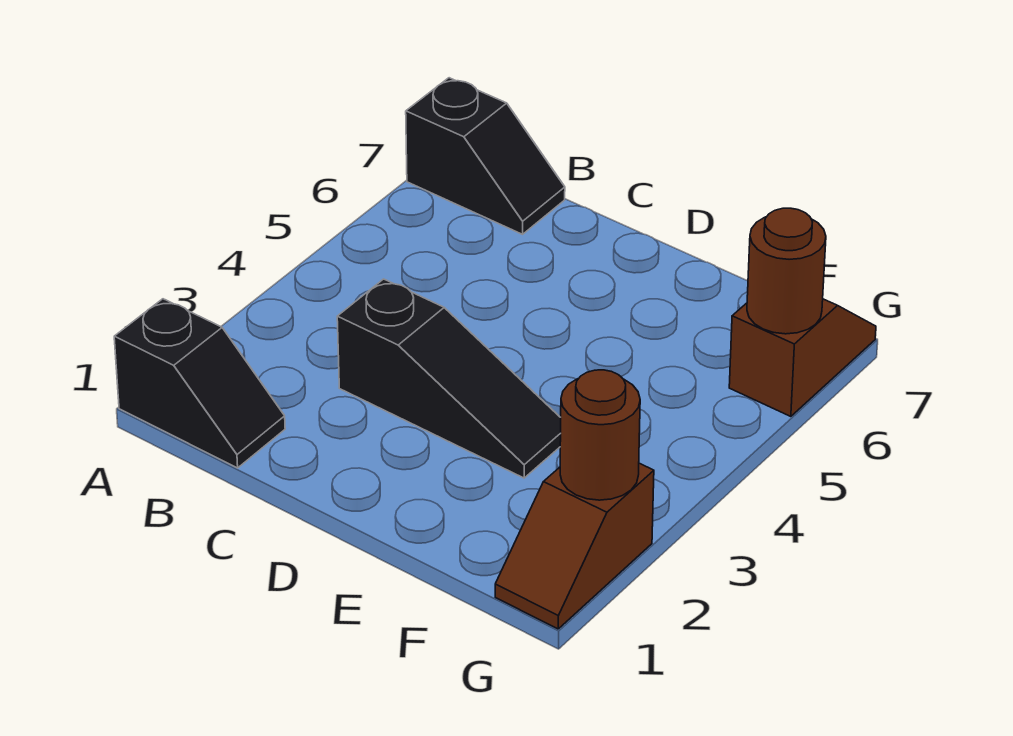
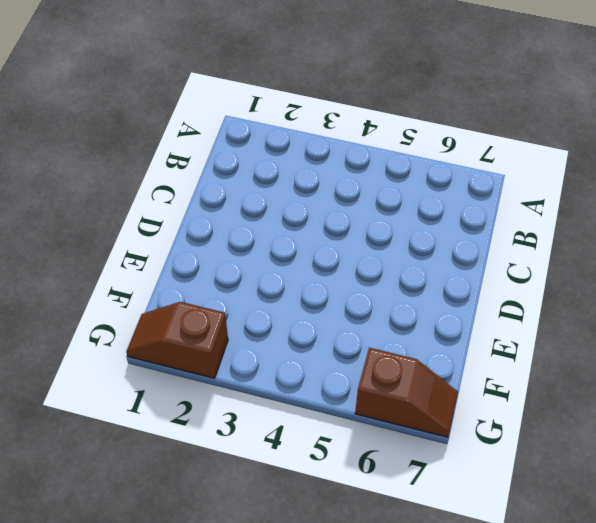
none -> black slope A1:B1 level 1 top A
none -> black slope A7:B7 level 1 top A

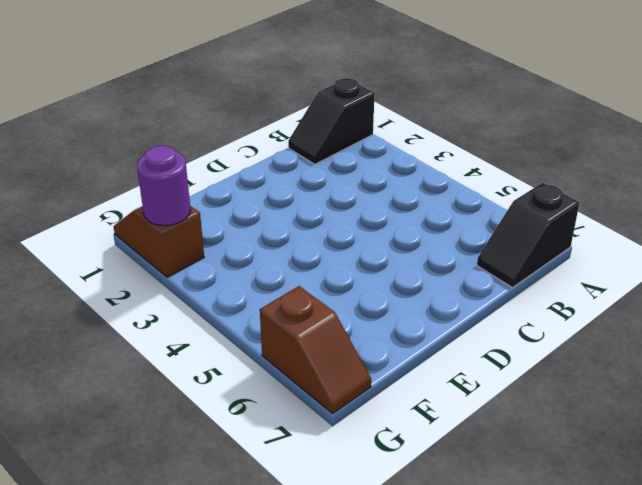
purple round brick G2 level 2 -> brown round brick G2 level 2
none -> black slope C3:E3 level 1 top C
none -> brown round brick G6 level 2

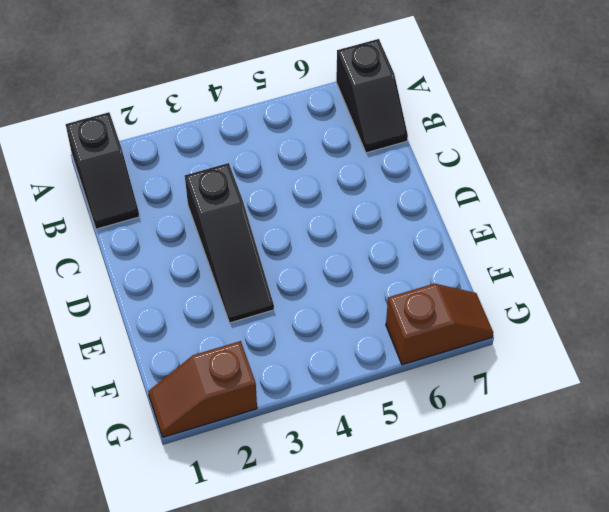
none -> brown round brick G2 level 2
none -> brown round brick G6 level 2

